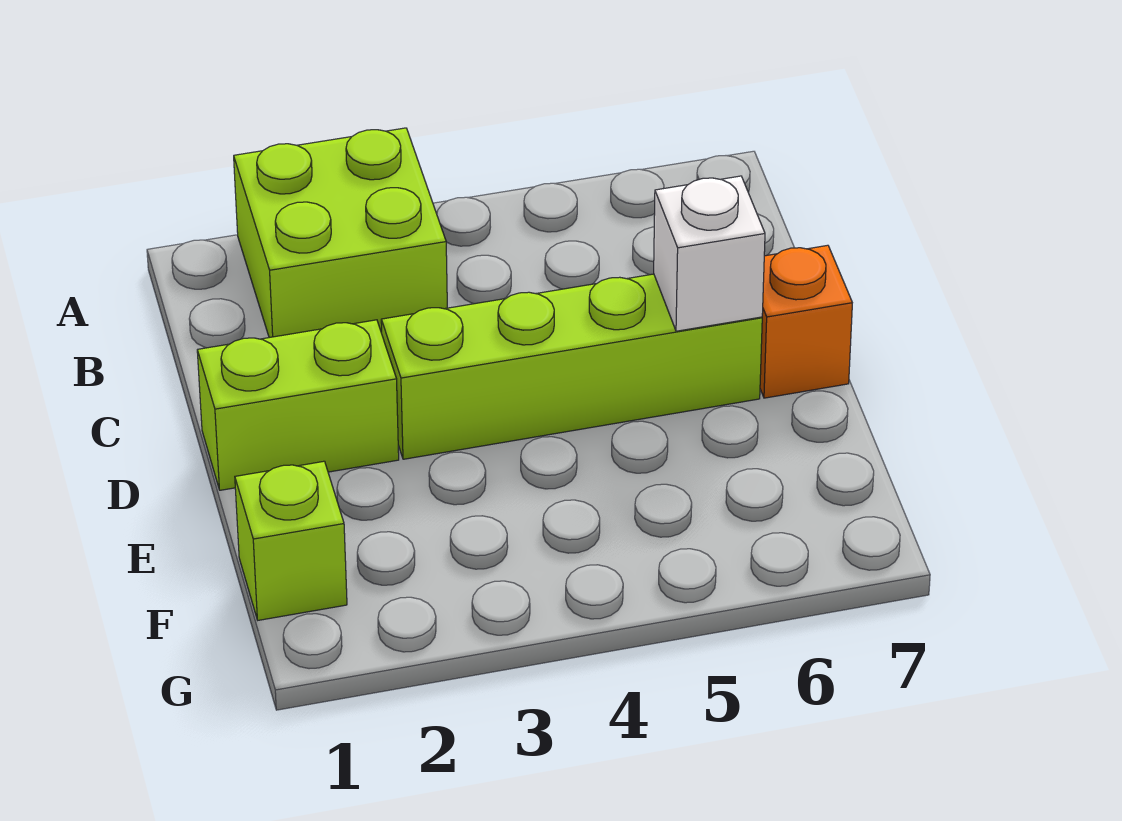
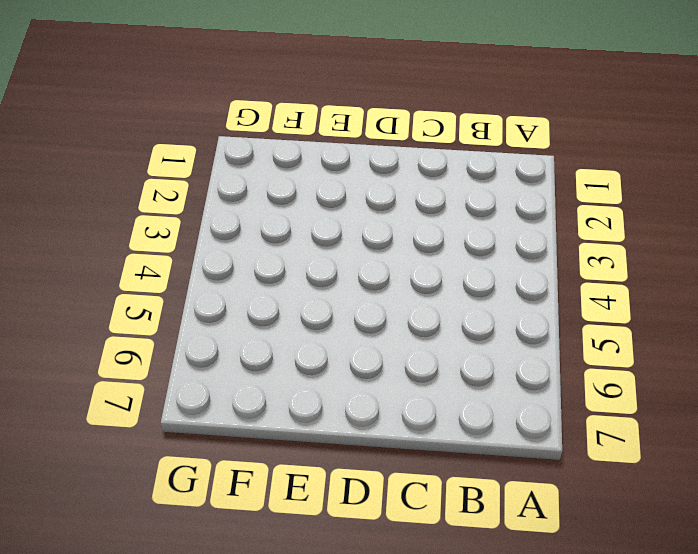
none -> lime brick A2:B3 level 1
none -> lime brick D1:D2 level 1

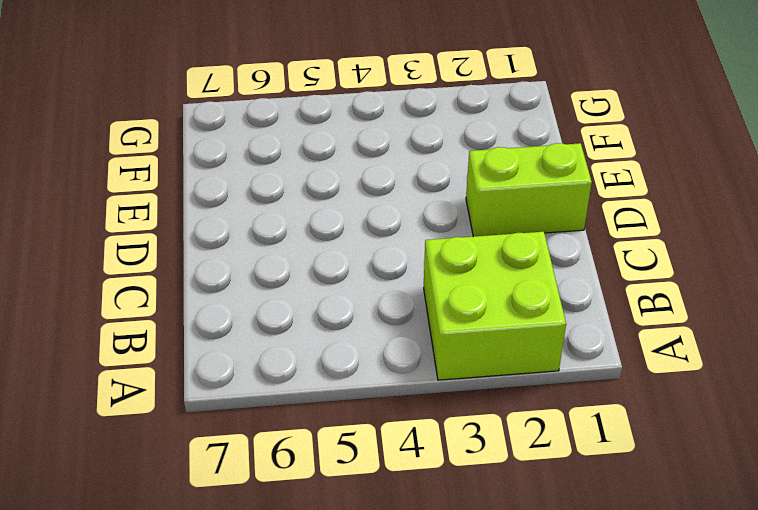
none -> lime brick D3:D6 level 1
none -> orange brick D7 level 1

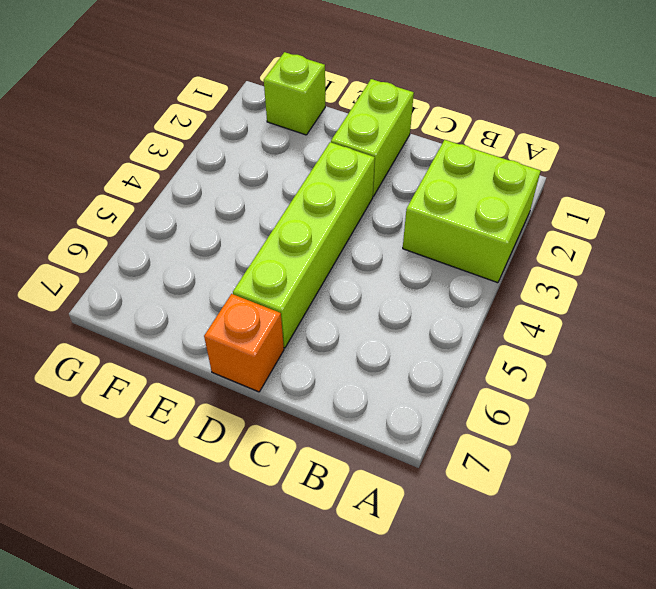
none -> white brick D6 level 2

